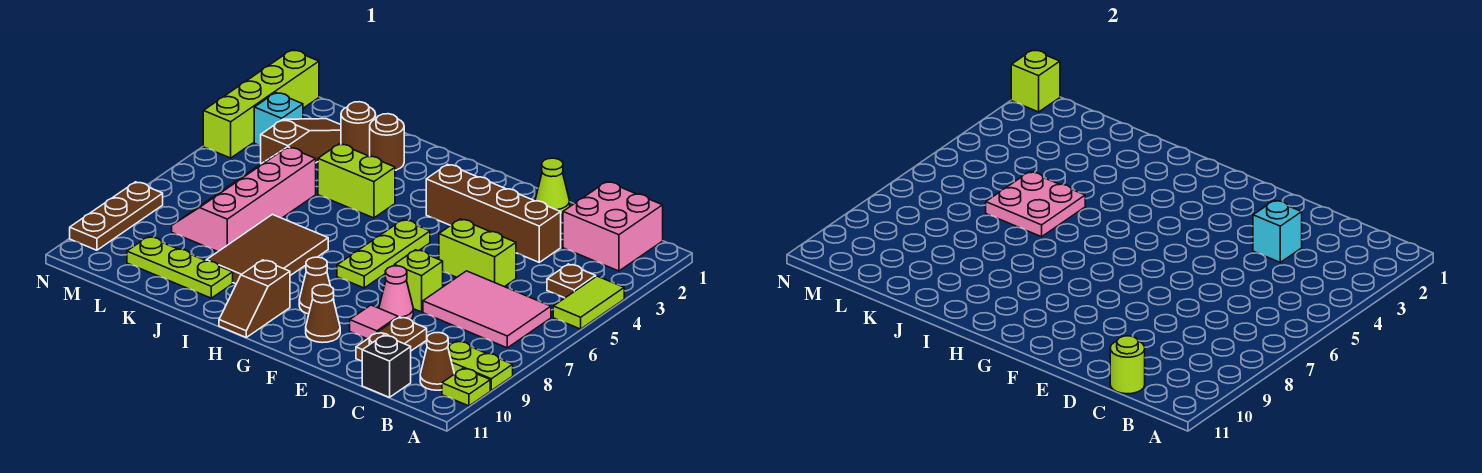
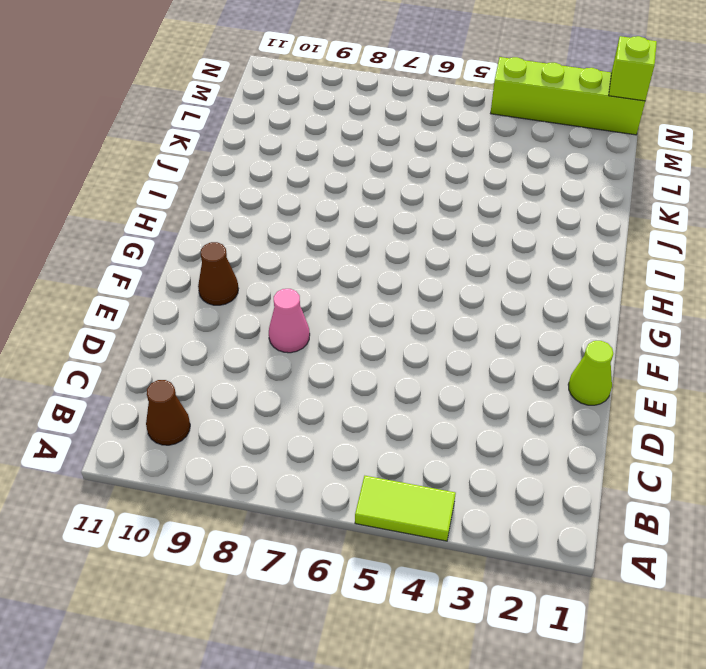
none -> lime plate A9:B9 level 1
none -> lime plate A10 level 1
none -> pink brick B1:C2 level 1
none -> brown plate B4 level 1

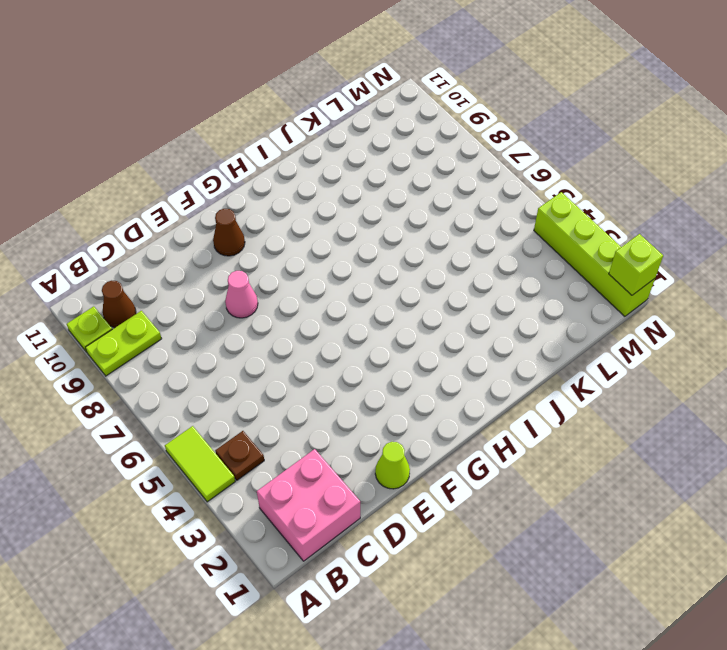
none -> pink tile B6:D7 level 1
none -> black brick C11 level 1
none -> brown brick D3:G3 level 1
none -> lime brick D5:E5 level 1

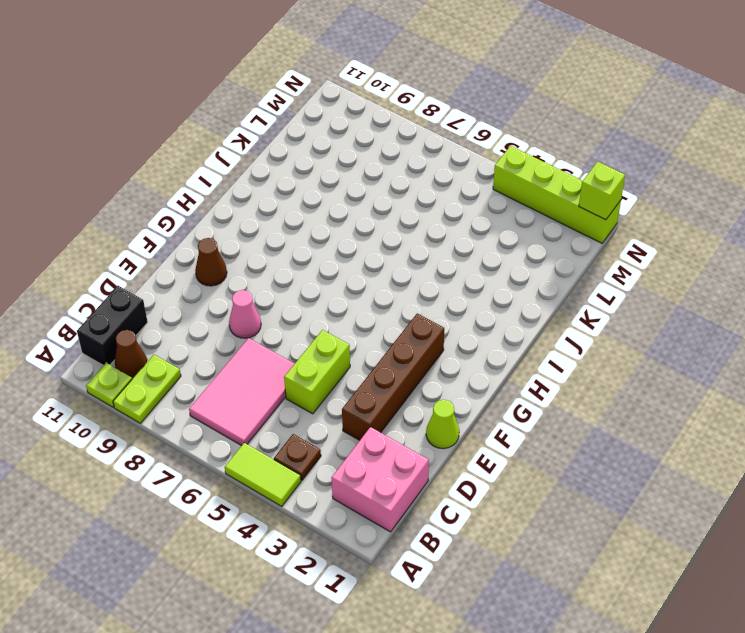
black brick B11:C11 level 1 -> black brick C11 level 1
none -> brown plate D9:D10 level 1
none -> lime brick E7 level 1
none -> pink tile E9 level 1
none -> lime plate G5:G7 level 1

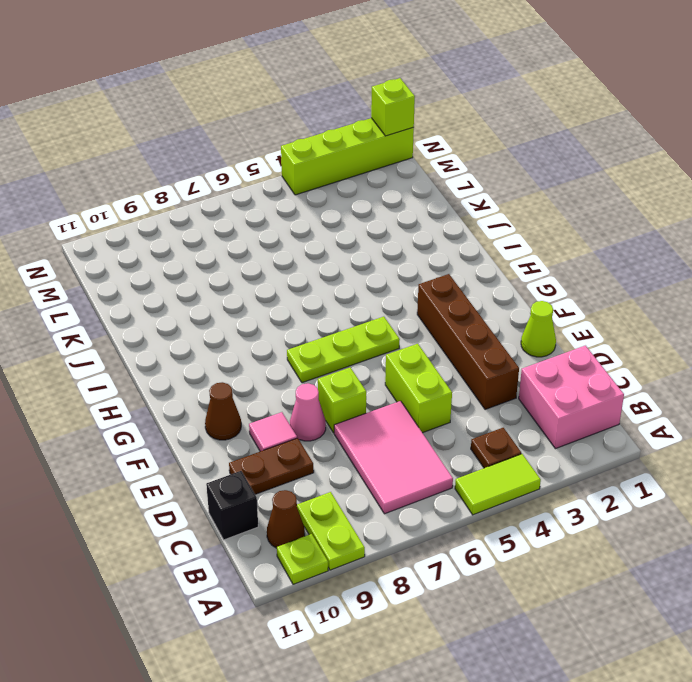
none -> brown cone G9 level 1
none -> brown slope H10:H11 level 1 top 10
none -> lime brick I4:J4 level 1
none -> brown tile I7:J9 level 1

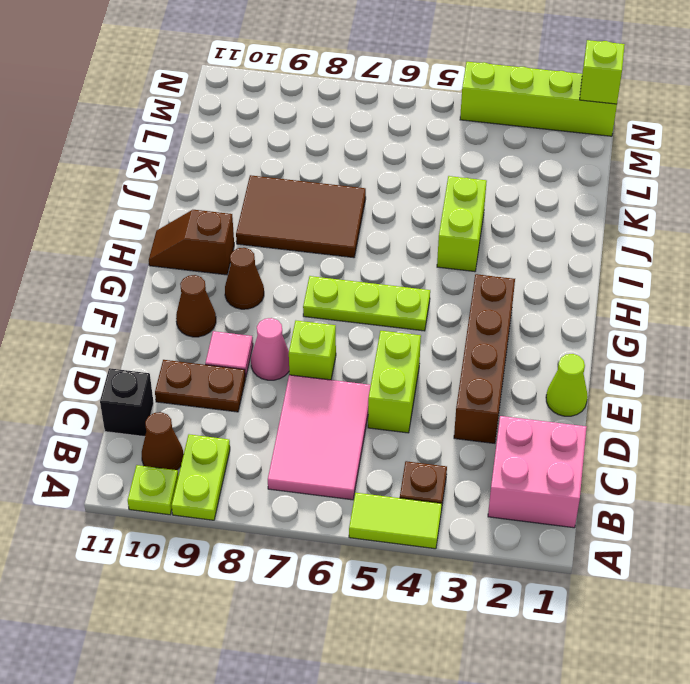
none -> brown round brick J2 level 1
none -> lime plate J10:L10 level 1
none -> brown round brick K2 level 1
none -> pink slope K5:L8 level 1 top K

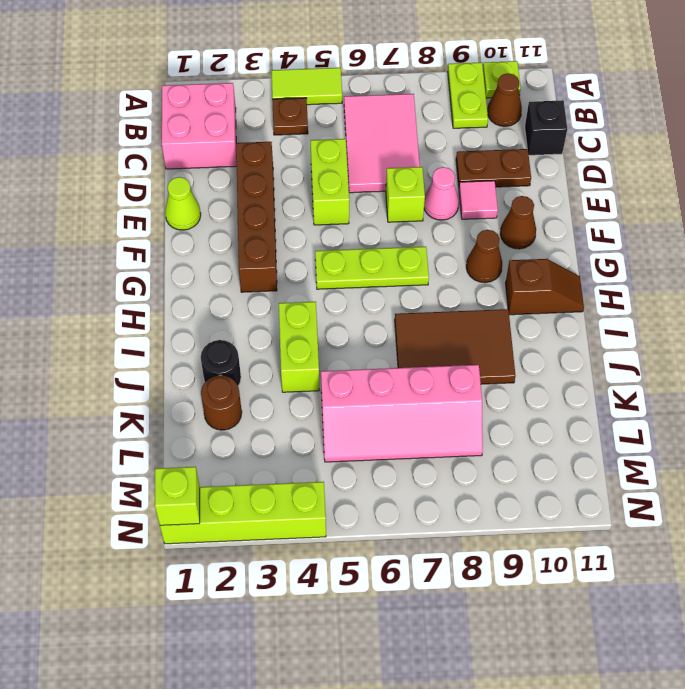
black round brick J2 level 1 -> brown round brick J2 level 1
none -> lime plate J10:L10 level 1
none -> brown slope L2:L4 level 1 top 4
none -> cyan brick M3 level 1
none -> brown plate N8:N10 level 1

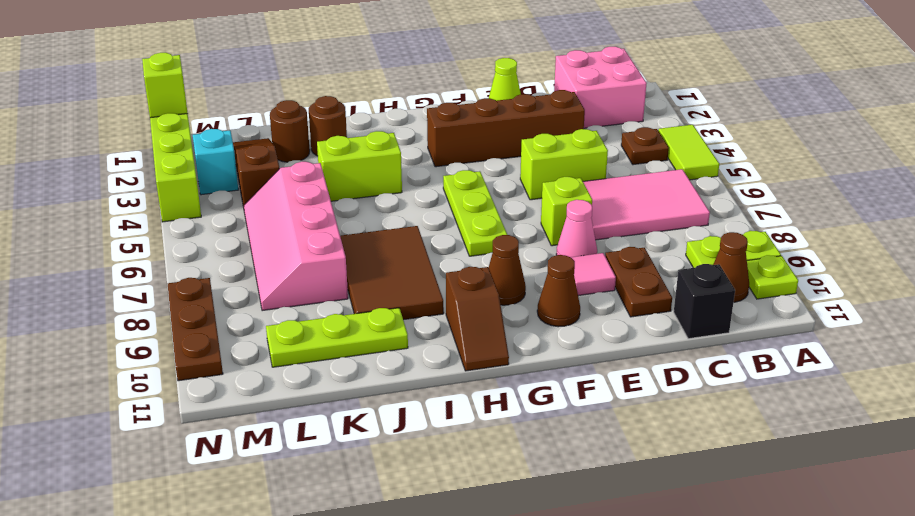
none -> lime round brick C11 level 2
none -> cyan brick D3 level 2
none -> pink plate J5:K6 level 2

